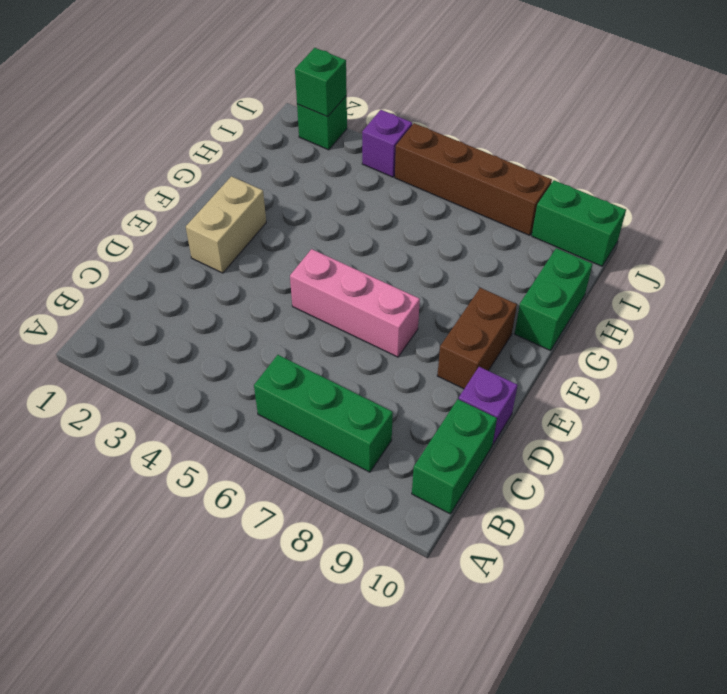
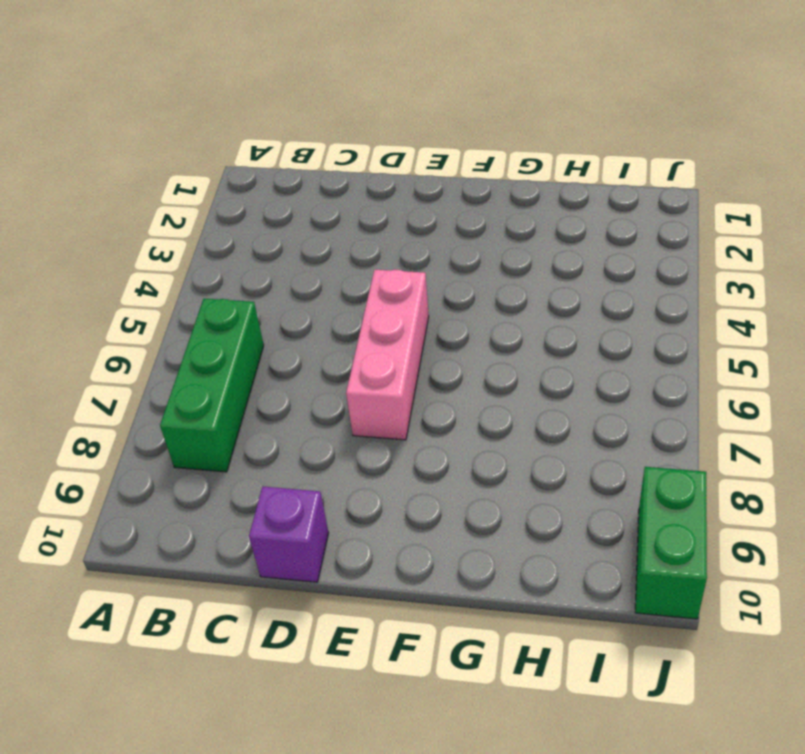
none -> green brick B10:C10 level 1
none -> tan brick E2:F2 level 1
none -> brown brick E9:F9 level 1

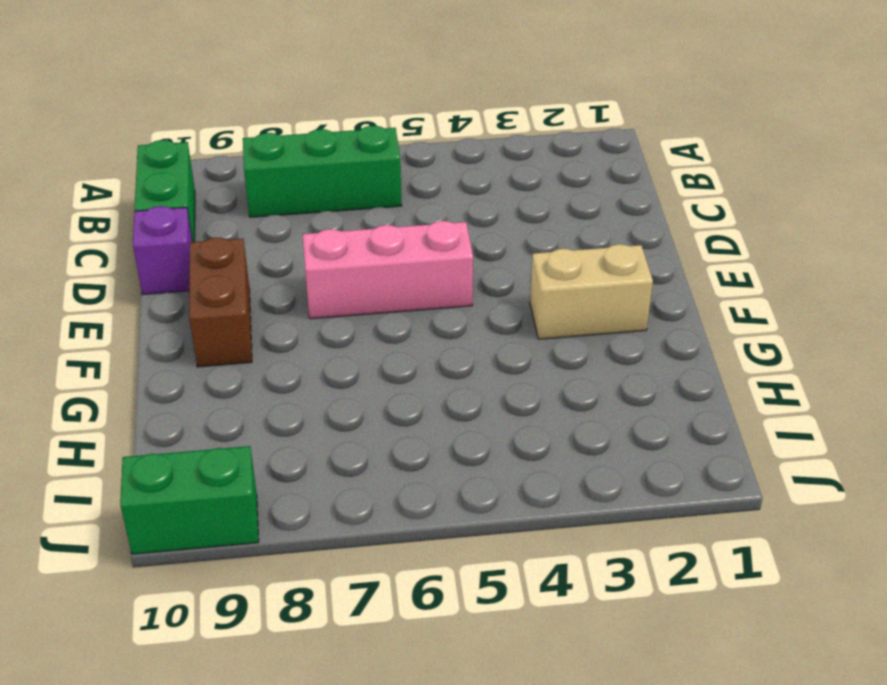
tan brick F2:F3 level 1 -> tan brick E2:F2 level 1
none -> green brick G10:H10 level 1
none -> green brick J2 level 1
none -> purple brick J4 level 1

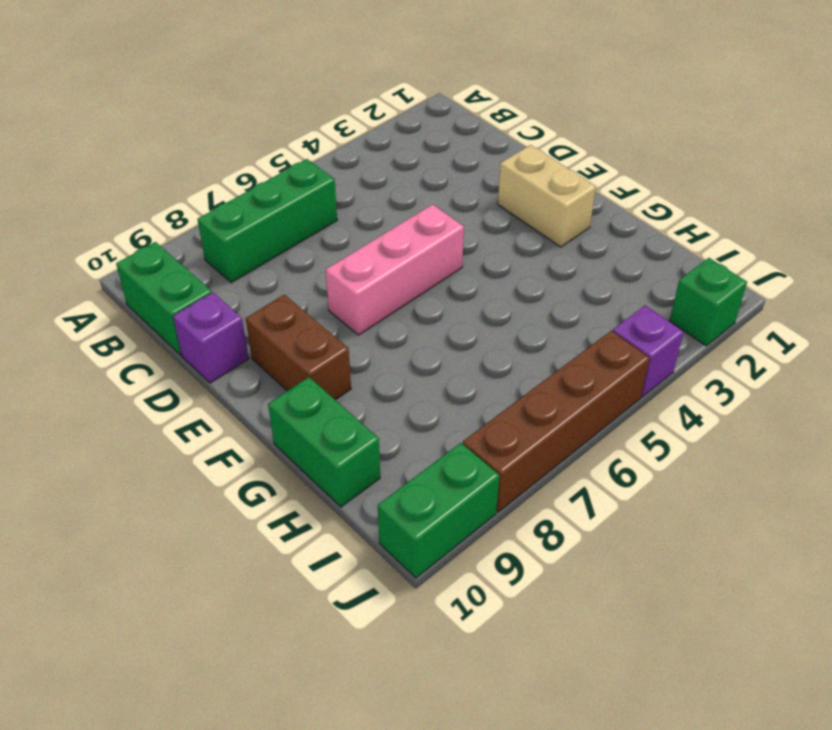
none -> green brick J2 level 2

